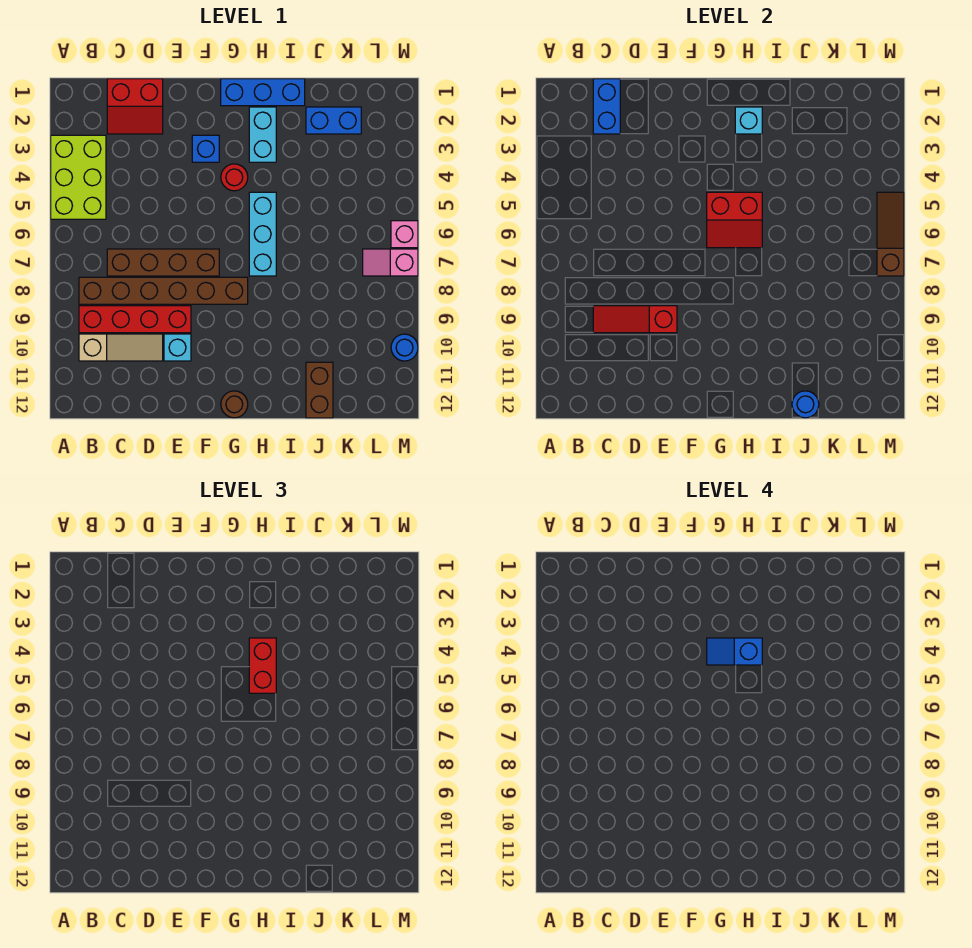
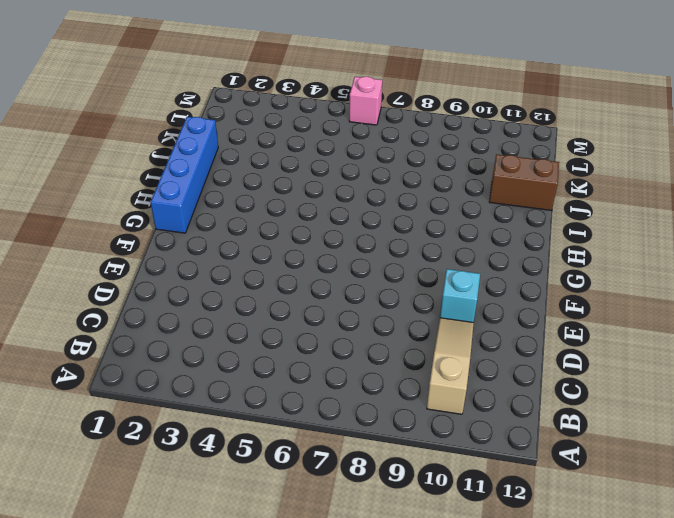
blue brick G1:J1 level 1 -> blue brick G1:I1 level 1
none -> lime brick A3:B5 level 1
none -> brown brick B8:G8 level 1
none -> red brick B9:E9 level 1

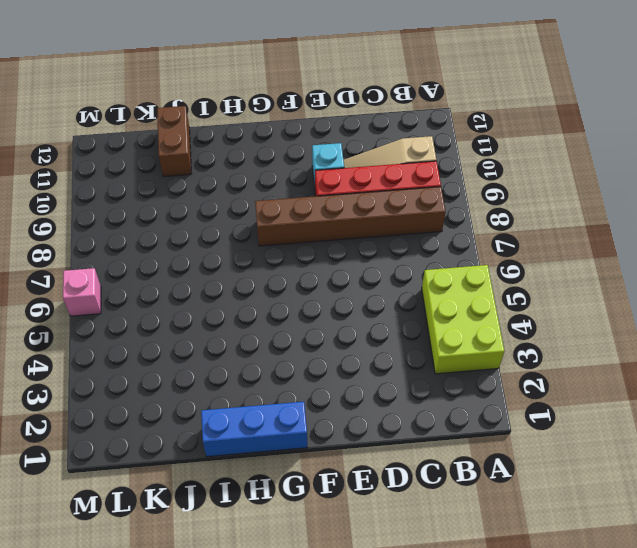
none -> red slope C1:D2 level 1 top 1
none -> brown brick C7:F7 level 1
none -> blue brick F3 level 1

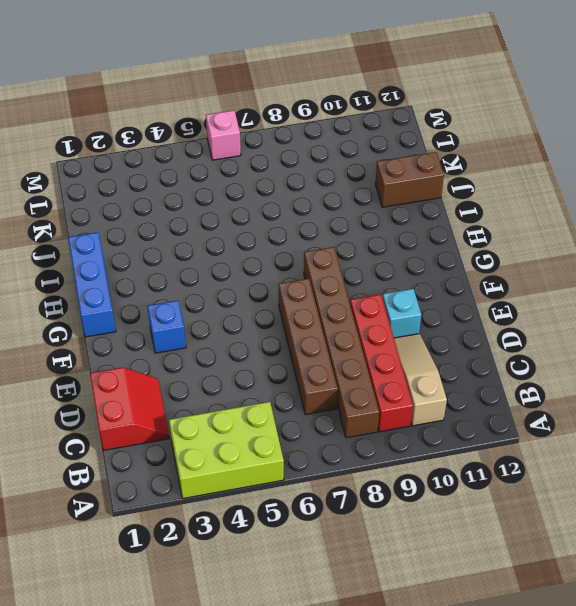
none -> red round brick G4 level 1
none -> brown round brick G12 level 1
none -> cyan brick H2:H3 level 1

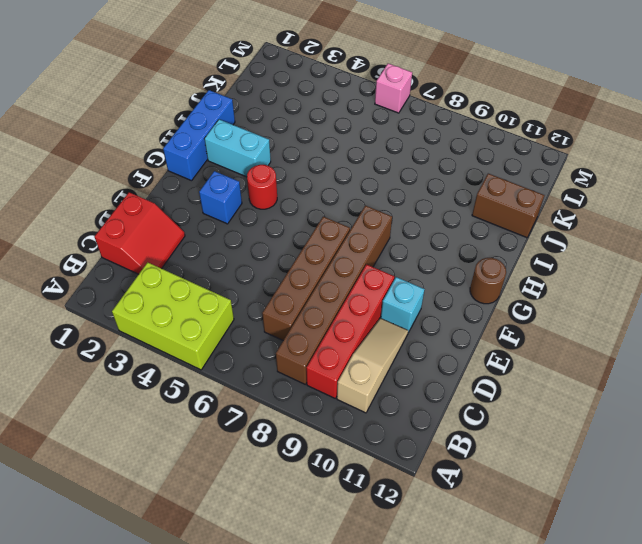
none -> cyan brick H5:H7 level 1
none -> blue brick J2:K2 level 1
none -> pink slope L7:M7 level 1 top M

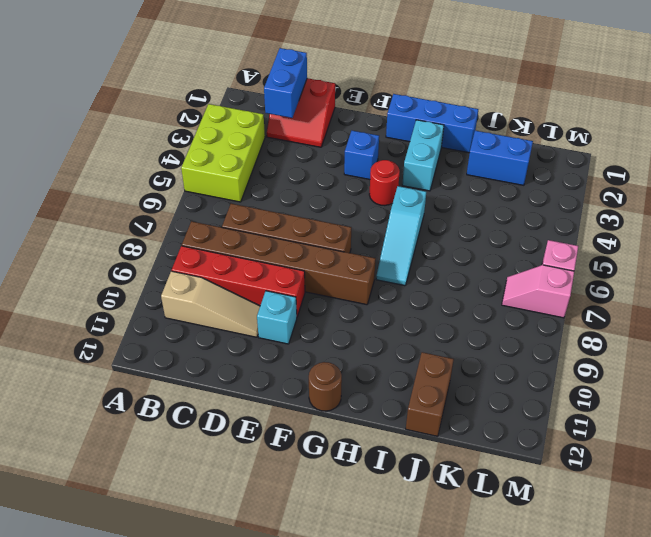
cyan slope H5:H7 level 1 top 5 -> cyan brick H5:H7 level 1
none -> blue round brick M10 level 1
none -> red slope C9:E9 level 2 top E
none -> red slope G5:H6 level 2 top 5

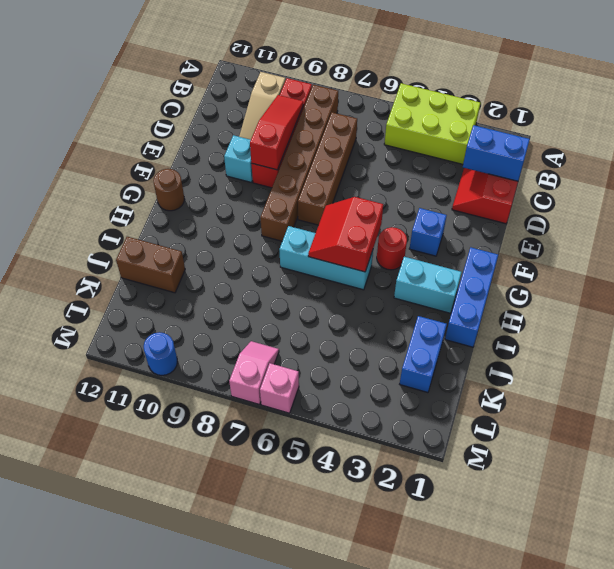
none -> cyan brick H2 level 2
none -> blue round brick J12 level 2
none -> brown slope M5:M7 level 2 top 7

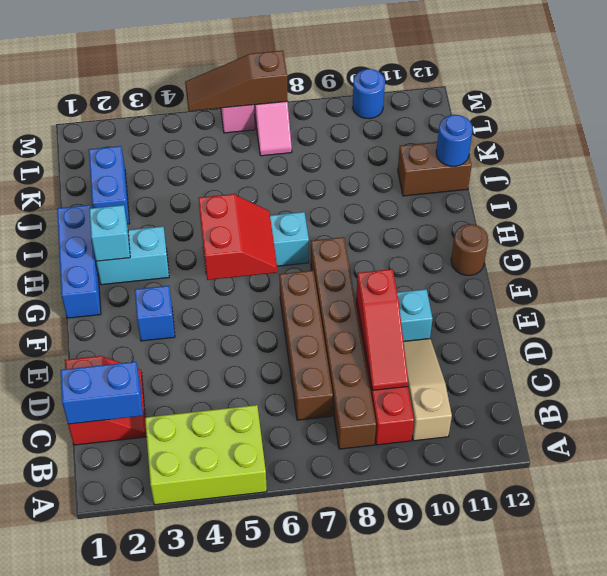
none -> red round brick G4 level 1
none -> red brick H4:H5 level 3
none -> blue slope G4:H4 level 4 top H

